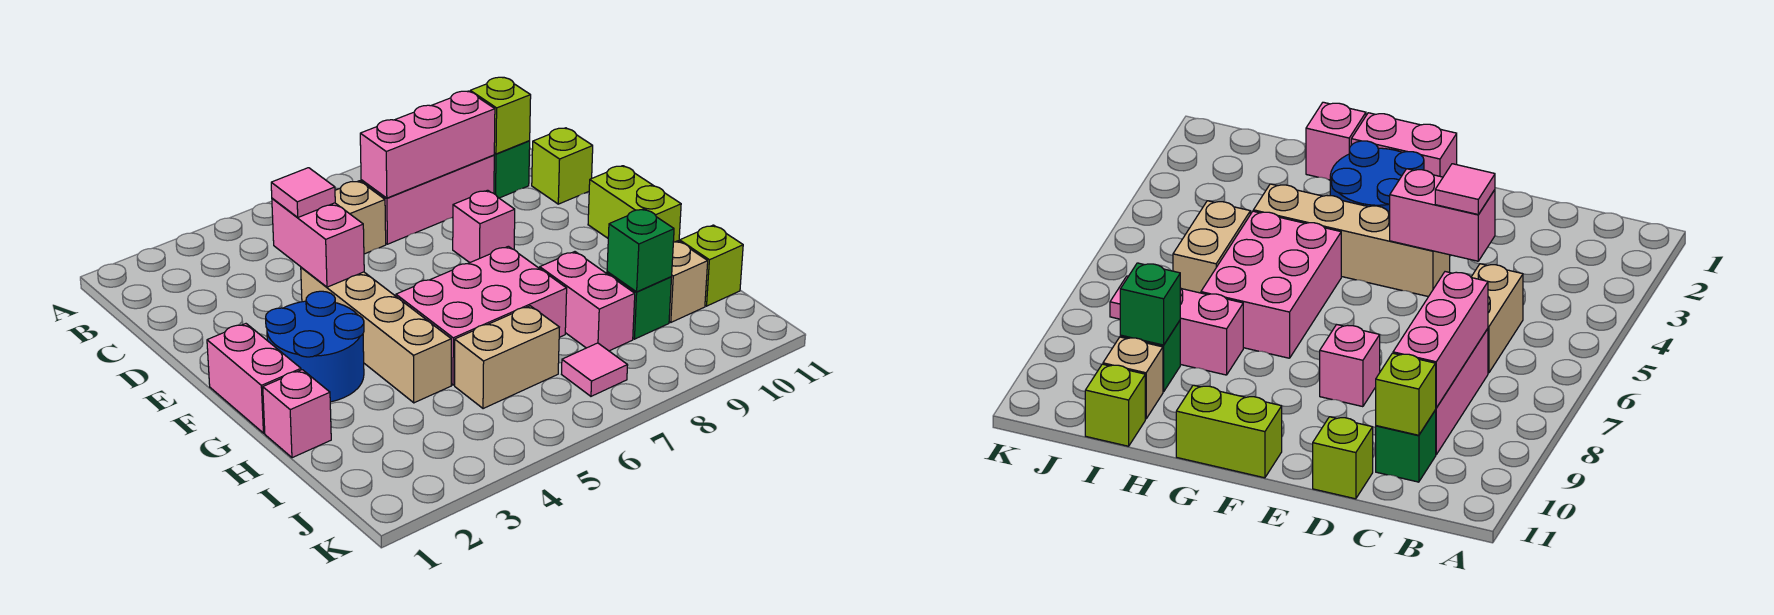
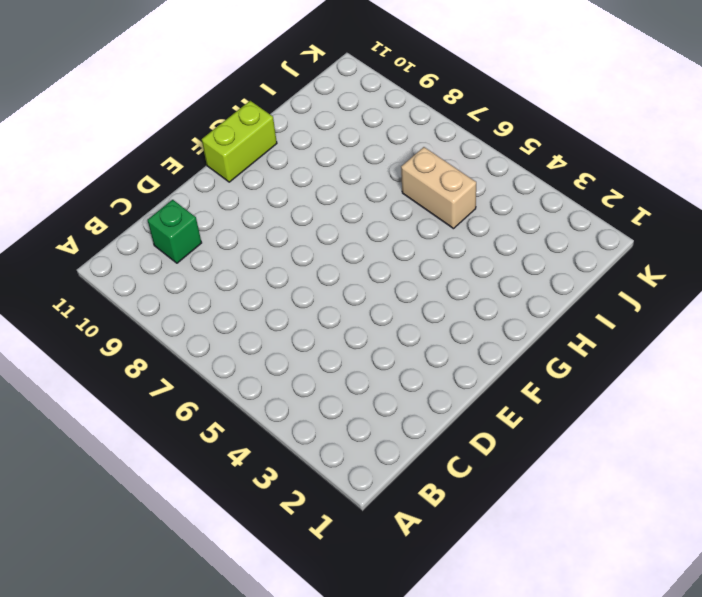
none -> tan brick C5:C6 level 1
none -> pink brick C7:C9 level 1
none -> lime brick D11 level 1

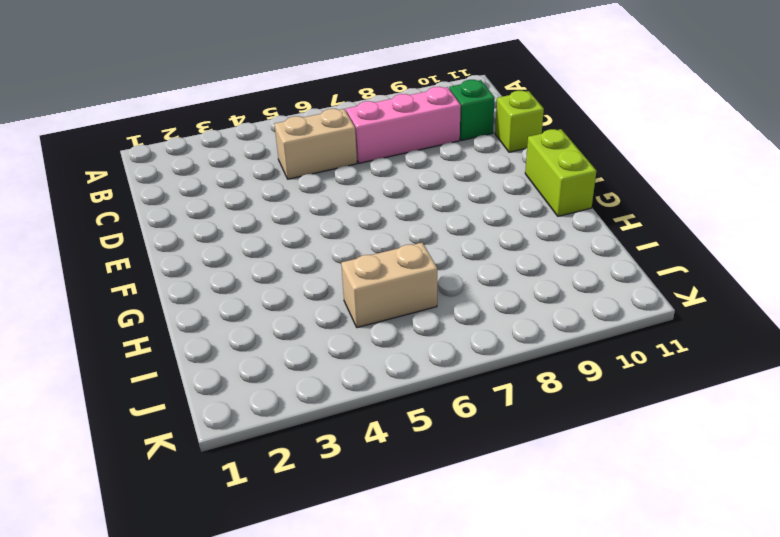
none -> tan brick E4:H4 level 1
none -> pink brick E8 level 1
none -> pink brick F1:G1 level 1

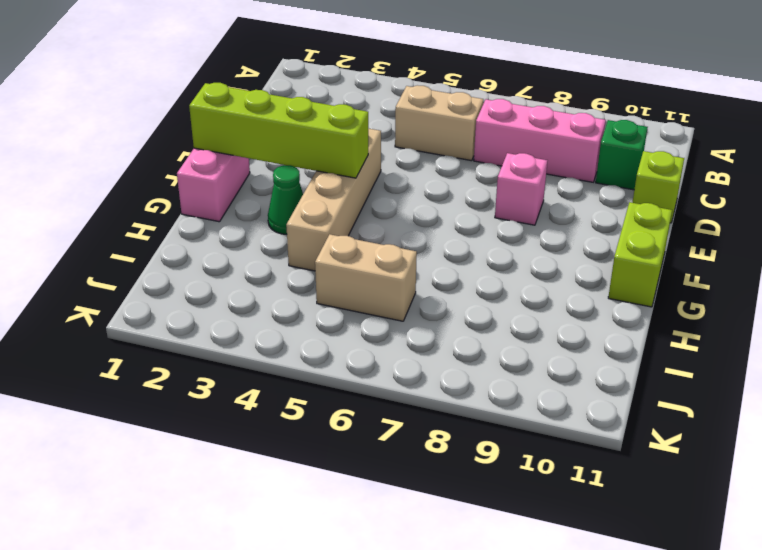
lime brick F1:F4 level 2 -> none
green cone G3 level 1 -> blue round brick F2:G3 level 1
none -> pink brick G5:H7 level 1
none -> pink brick H1 level 1
none -> pink brick H8:I8 level 1

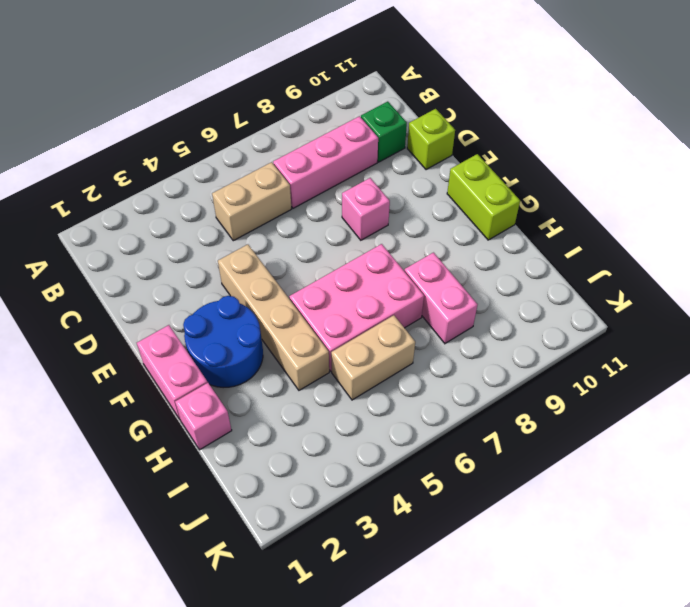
none -> green brick I9 level 1
none -> tan brick I10 level 1
none -> lime brick I11 level 1

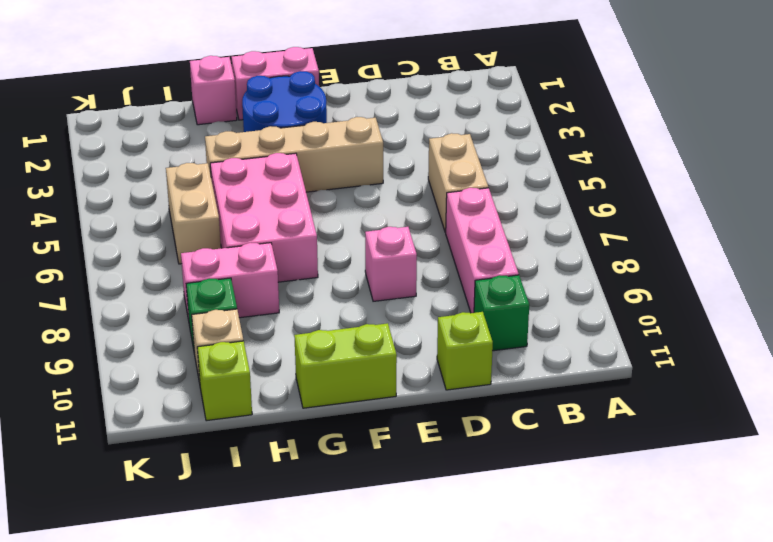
none -> pink tile J7 level 1
none -> pink brick C7:C9 level 2
none -> lime brick C10 level 2

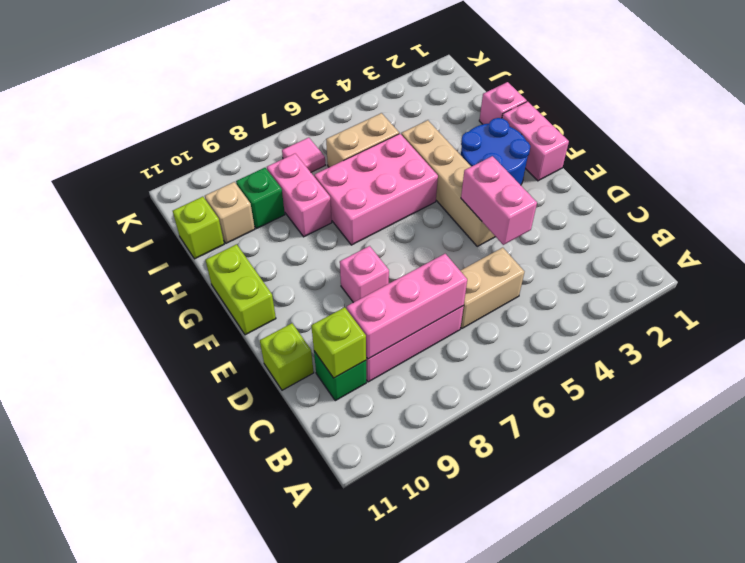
none -> green brick I9 level 2
none -> pink tile D4 level 3

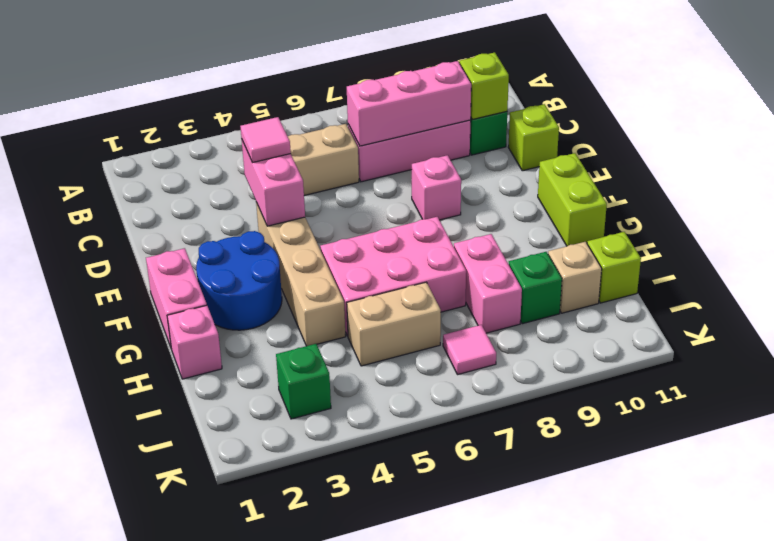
green brick J3 level 1 -> green brick I9 level 2

